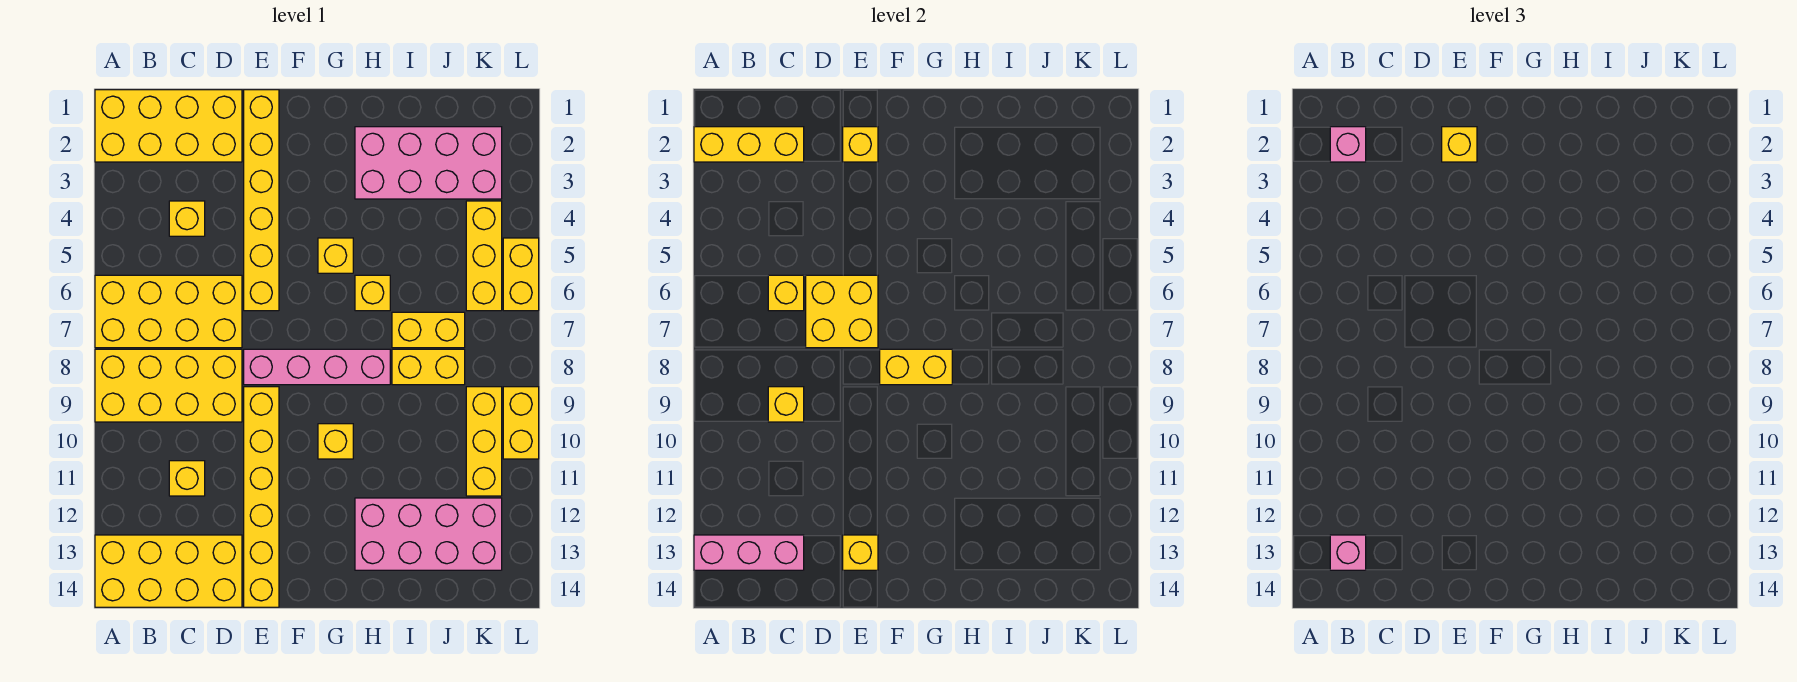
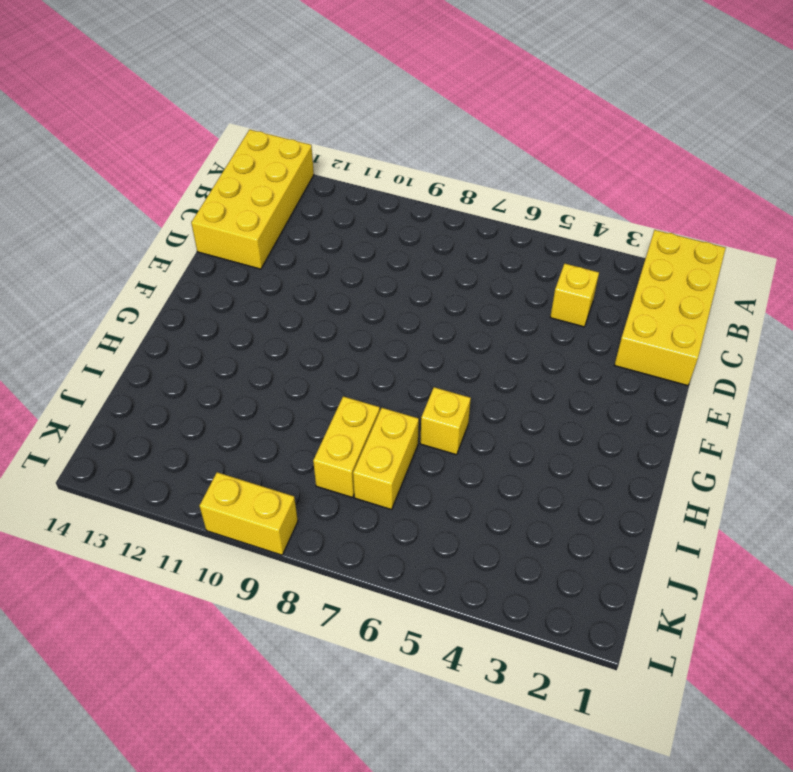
none -> yellow brick A6:D7 level 1
none -> yellow brick A8:D9 level 1
none -> yellow brick C11 level 1
none -> yellow brick E1:E6 level 1

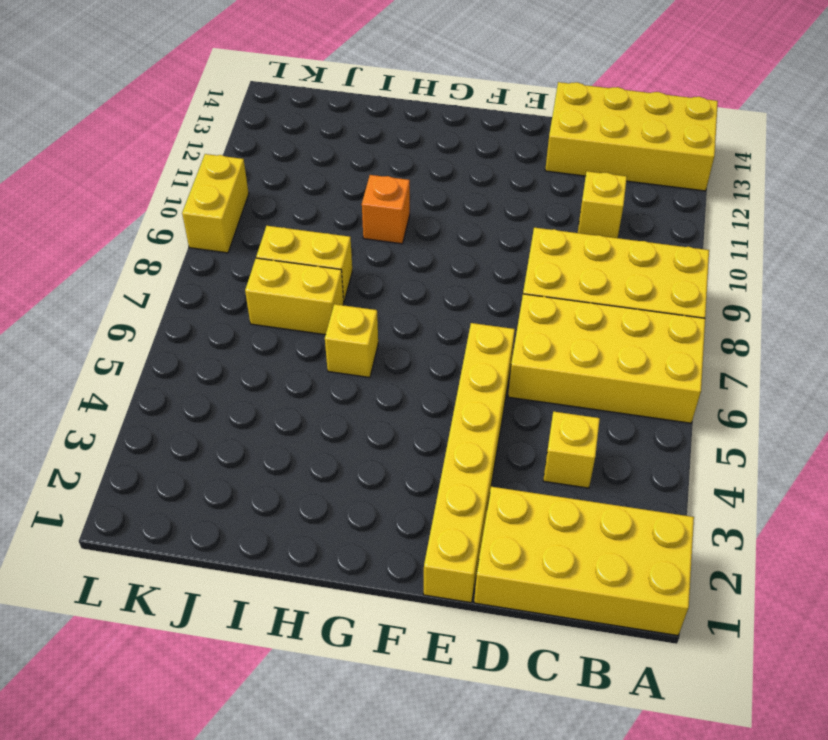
orange brick H10 level 1 -> none
none -> pink brick E8:H8 level 1
none -> yellow brick E9:E14 level 1
none -> yellow brick G5 level 1
none -> yellow brick G10 level 1

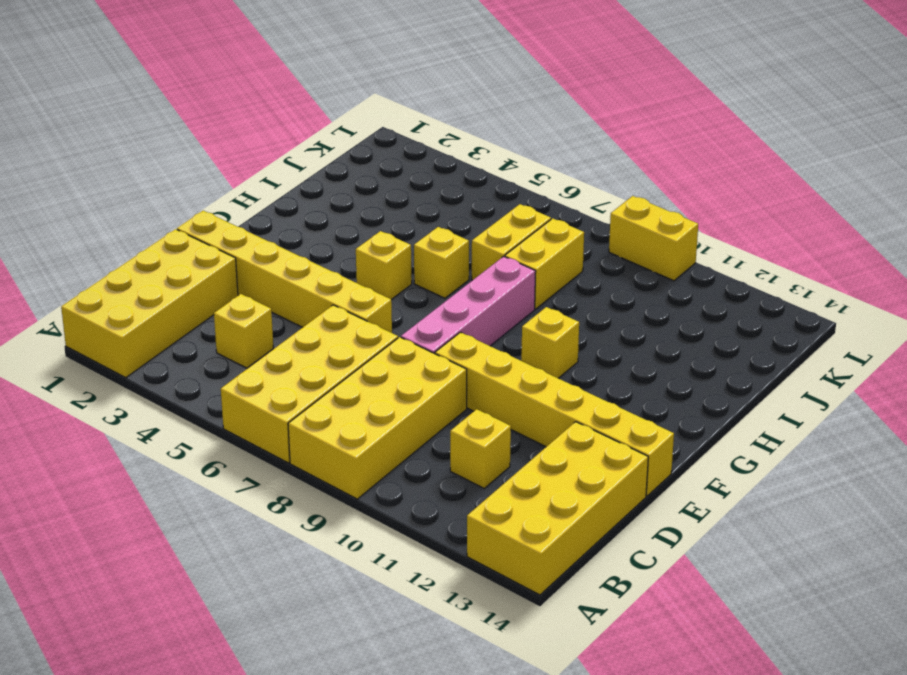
none -> pink brick H2:K3 level 1
none -> pink brick H12:K13 level 1
none -> yellow brick K4:K6 level 1
none -> yellow brick K9:K11 level 1

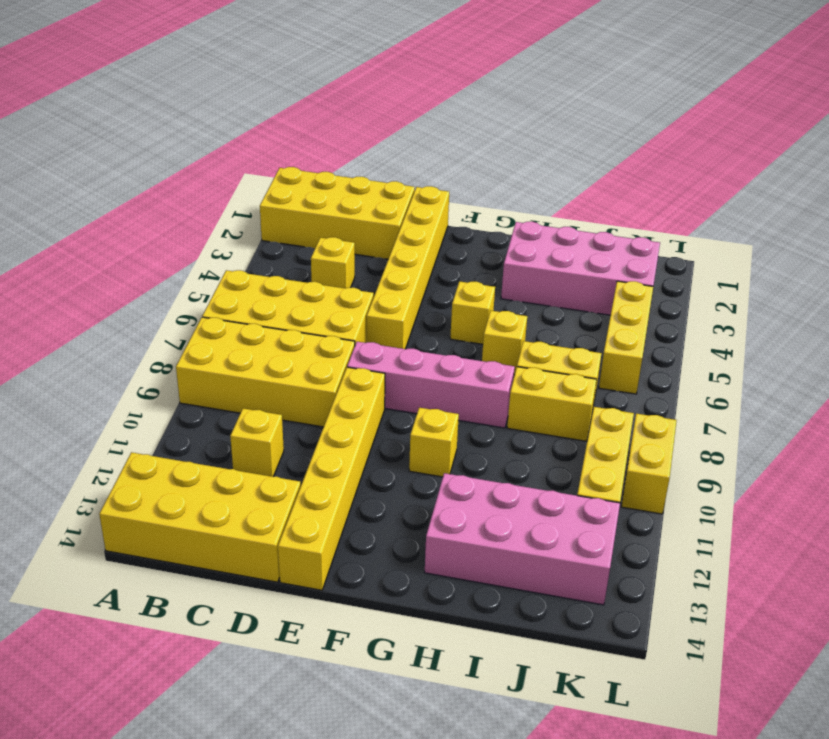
none -> yellow brick L5:L6 level 1
none -> yellow brick A2:C2 level 2
none -> pink brick A13:C13 level 2
none -> yellow brick C6 level 2

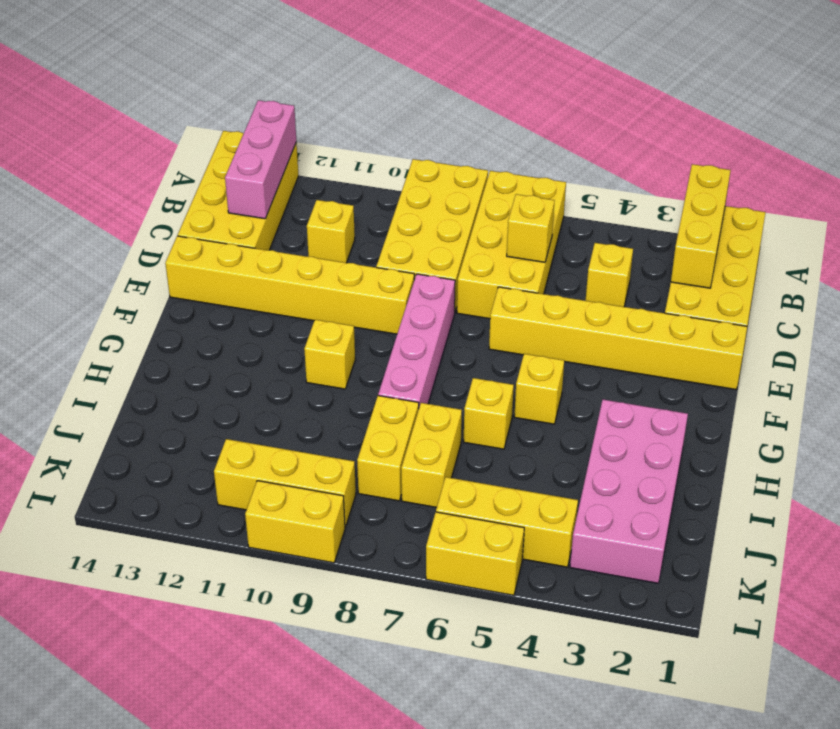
none -> pink brick H12:K13 level 1
none -> yellow brick C9 level 2
none -> yellow brick D6:E7 level 2
none -> yellow brick E2 level 2

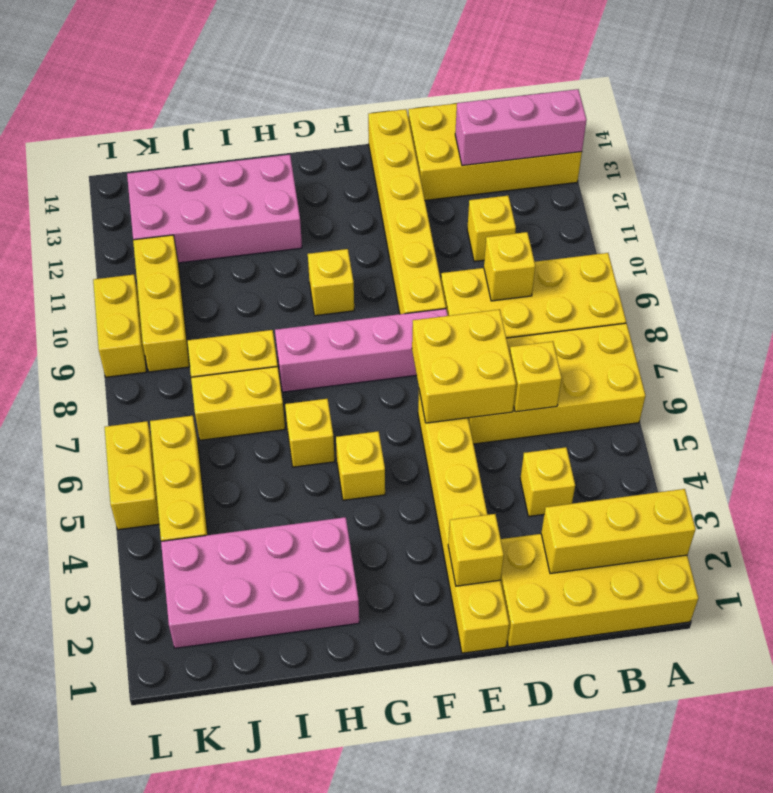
none -> yellow brick E13 level 2
none -> yellow brick F8:G8 level 2
none -> pink brick B2 level 3
none -> pink brick B13 level 3

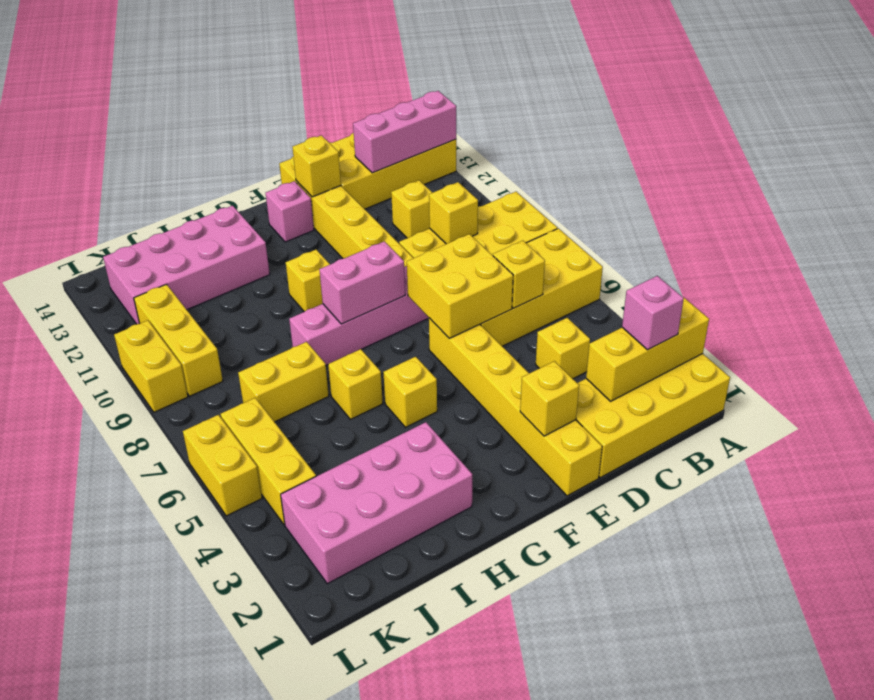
pink brick F8:G8 level 2 -> yellow brick F8:G8 level 2
pink brick F13 level 1 -> pink brick B13 level 3
none -> yellow brick I8:J8 level 1
none -> yellow brick E2 level 3

